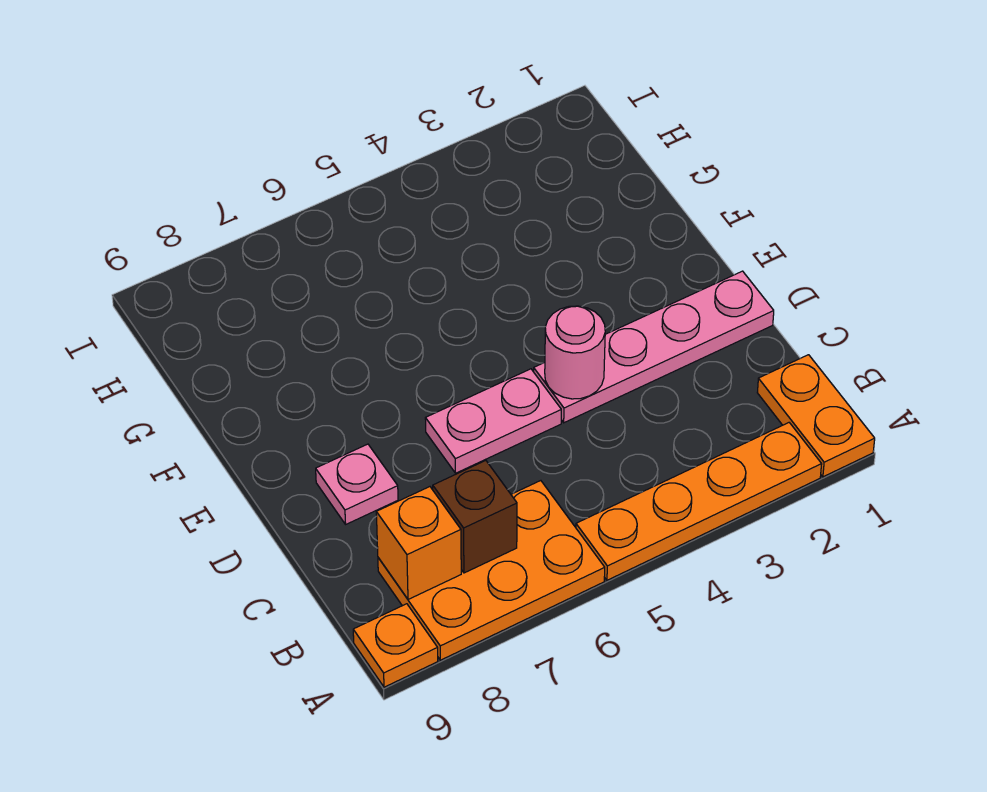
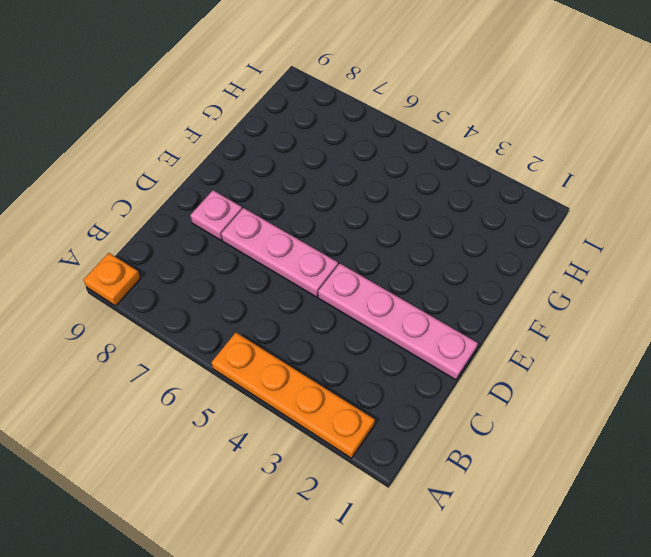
pink plate D5:D7 level 1 -> pink plate D5:D6 level 1
none -> orange plate A1:B1 level 1
none -> orange plate A6:B8 level 1

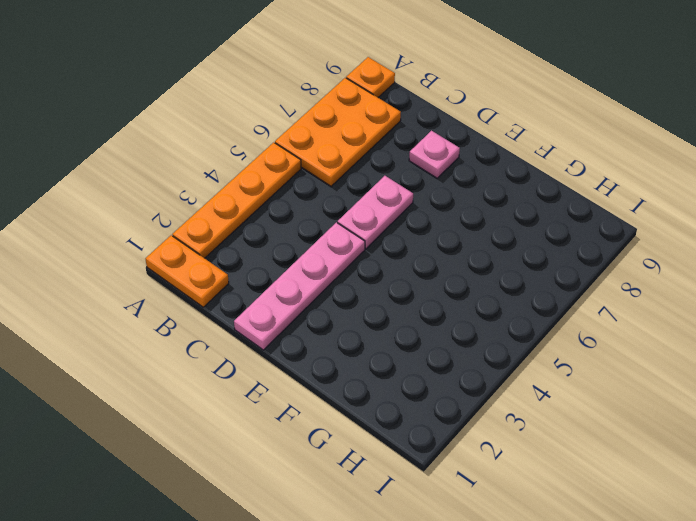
none -> brown brick B7 level 2
none -> orange brick B8 level 2

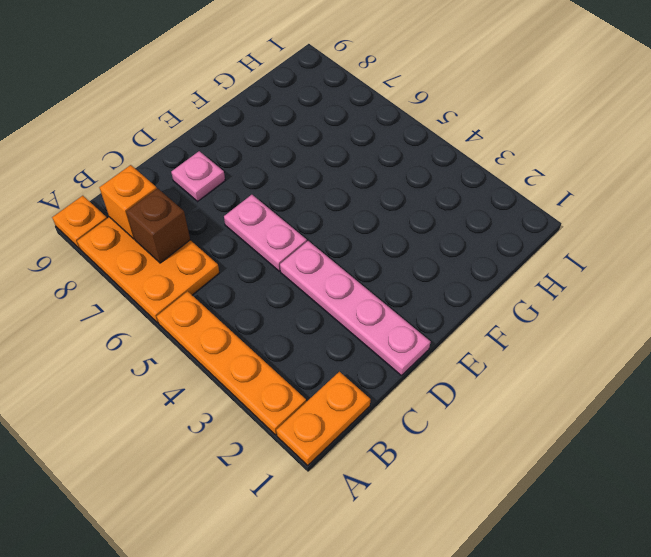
none -> pink round brick D4 level 2

